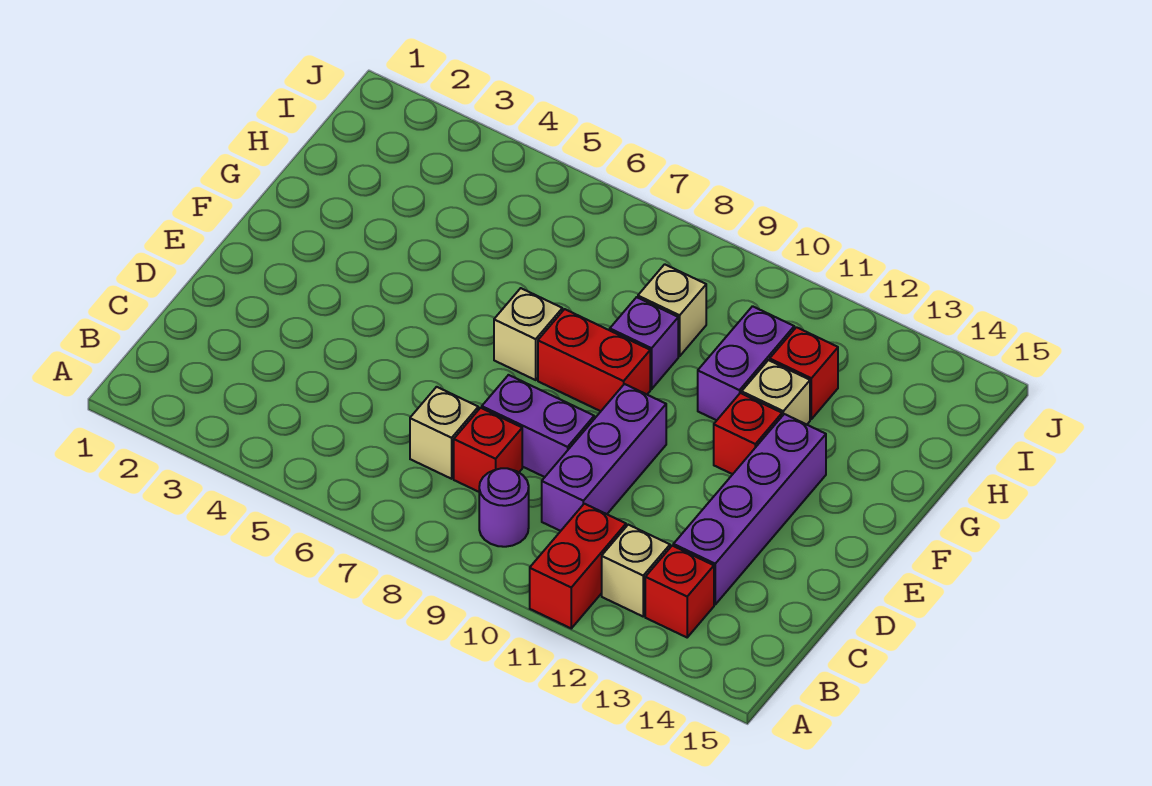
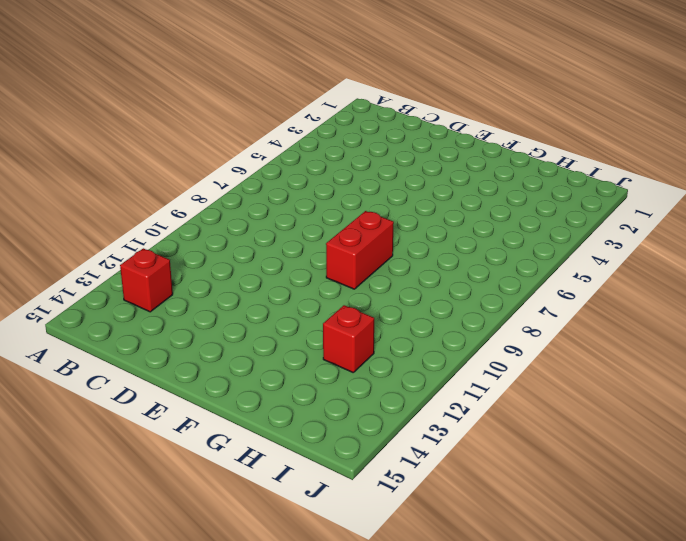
none -> red brick A11:B11 level 1
none -> purple round brick B9 level 1
none -> tan brick B12 level 1

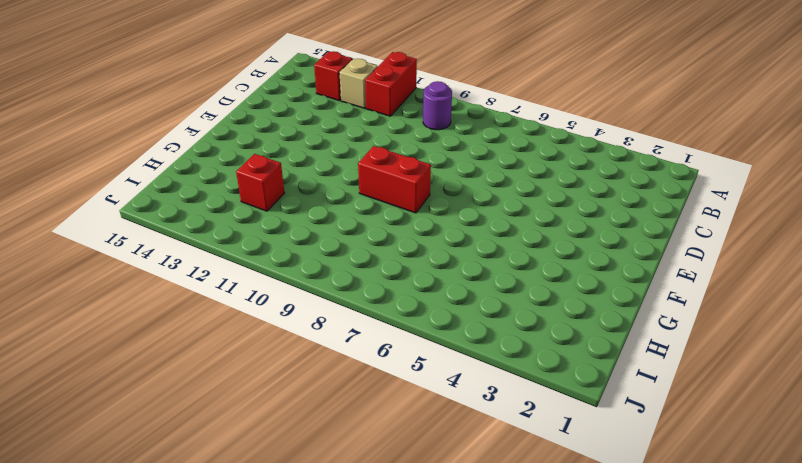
none -> tan brick C7 level 1
none -> red brick C8 level 1
none -> purple brick C10:E10 level 1

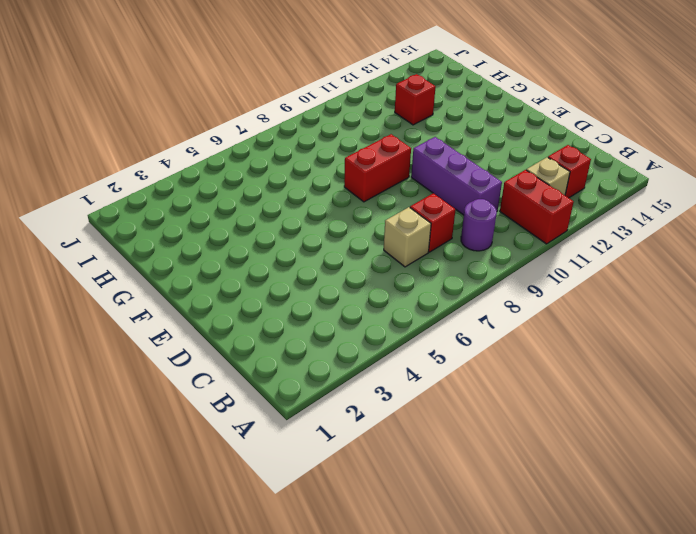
none -> purple brick C13:F13 level 1
none -> purple brick D8:D9 level 1
none -> tan brick F7 level 1

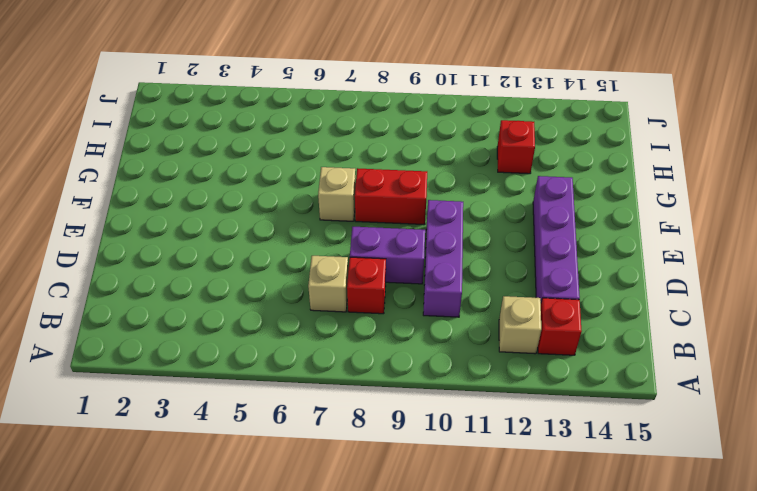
none -> red brick A11:B11 level 1
none -> purple round brick B9 level 1
none -> red brick F12 level 1

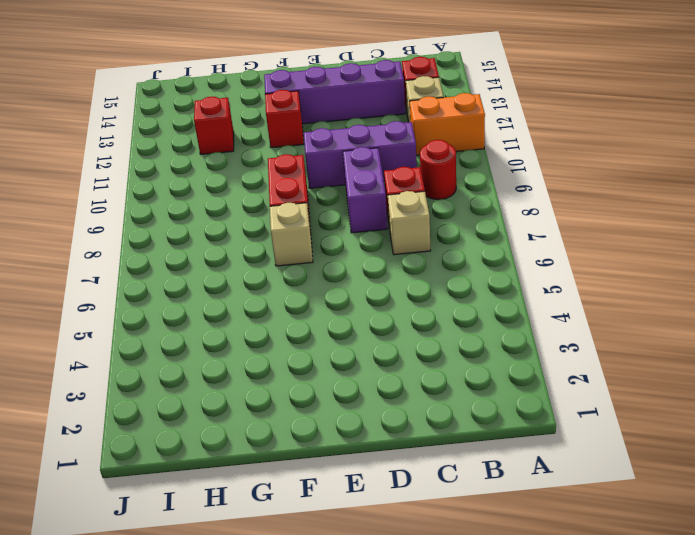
orange brick A11:B11 level 1 -> red brick A11:B11 level 1
red round brick B9 level 1 -> purple round brick B9 level 1
none -> purple brick G9 level 1
none -> purple brick G11:H11 level 1
none -> tan brick G12 level 1

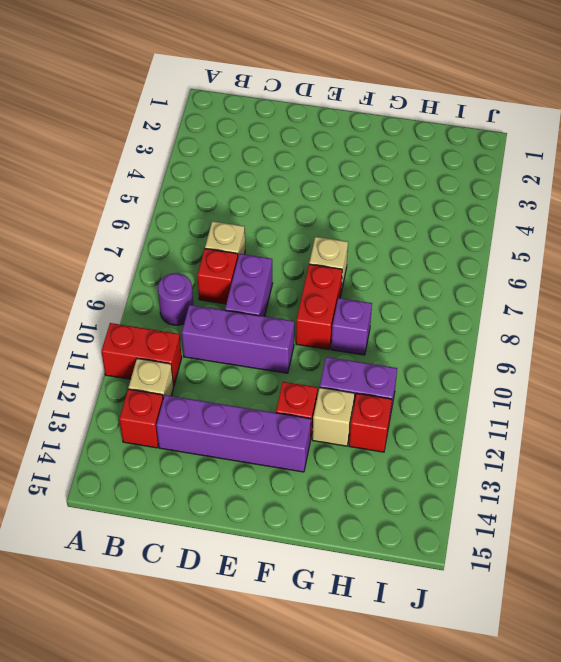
none -> tan brick H9 level 1

